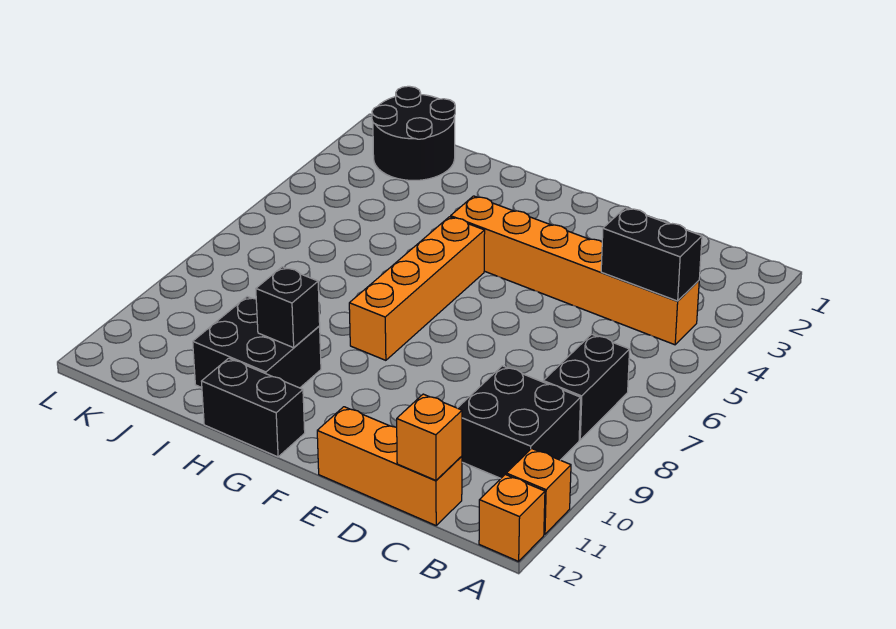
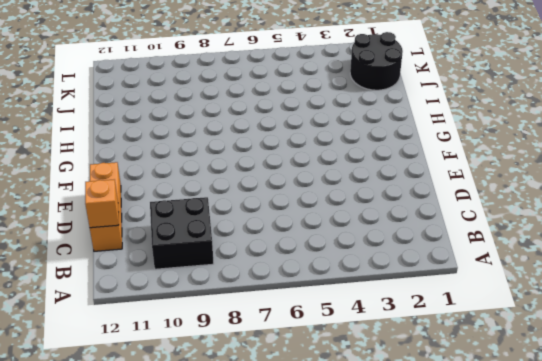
none -> orange brick A11 level 1
none -> orange brick A12 level 1
none -> orange brick B4:G4 level 1

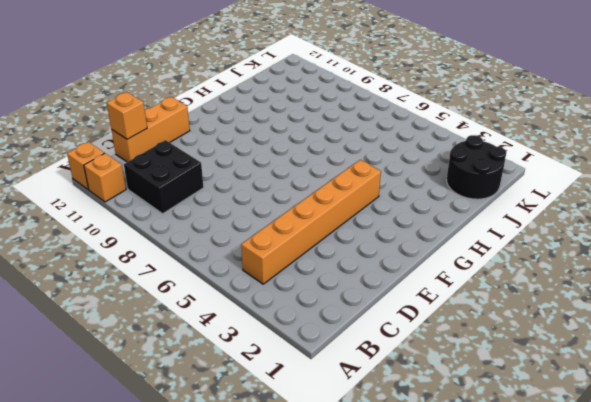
none -> black brick B7:B8 level 1
none -> orange brick G5:G8 level 1
none -> black brick G12:H12 level 1

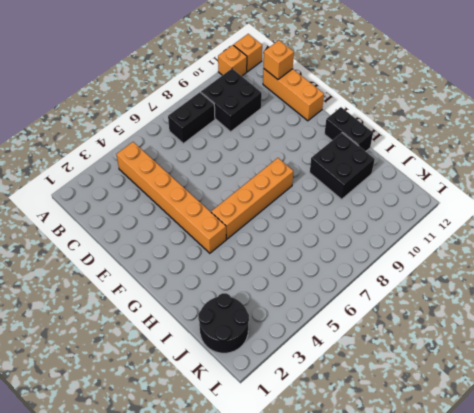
none -> black brick B4:C4 level 2
none -> black brick H10 level 2

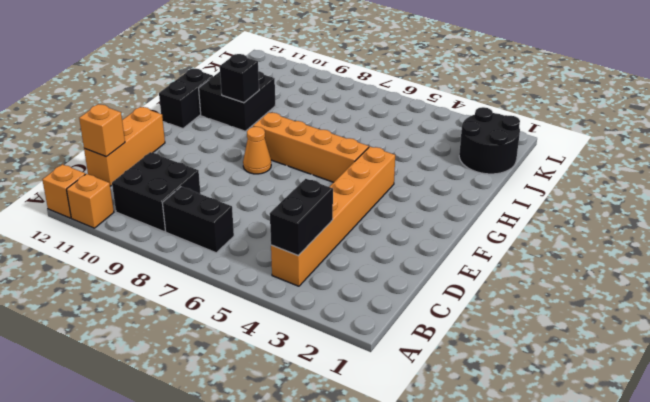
orange cone F8 level 1 -> none

